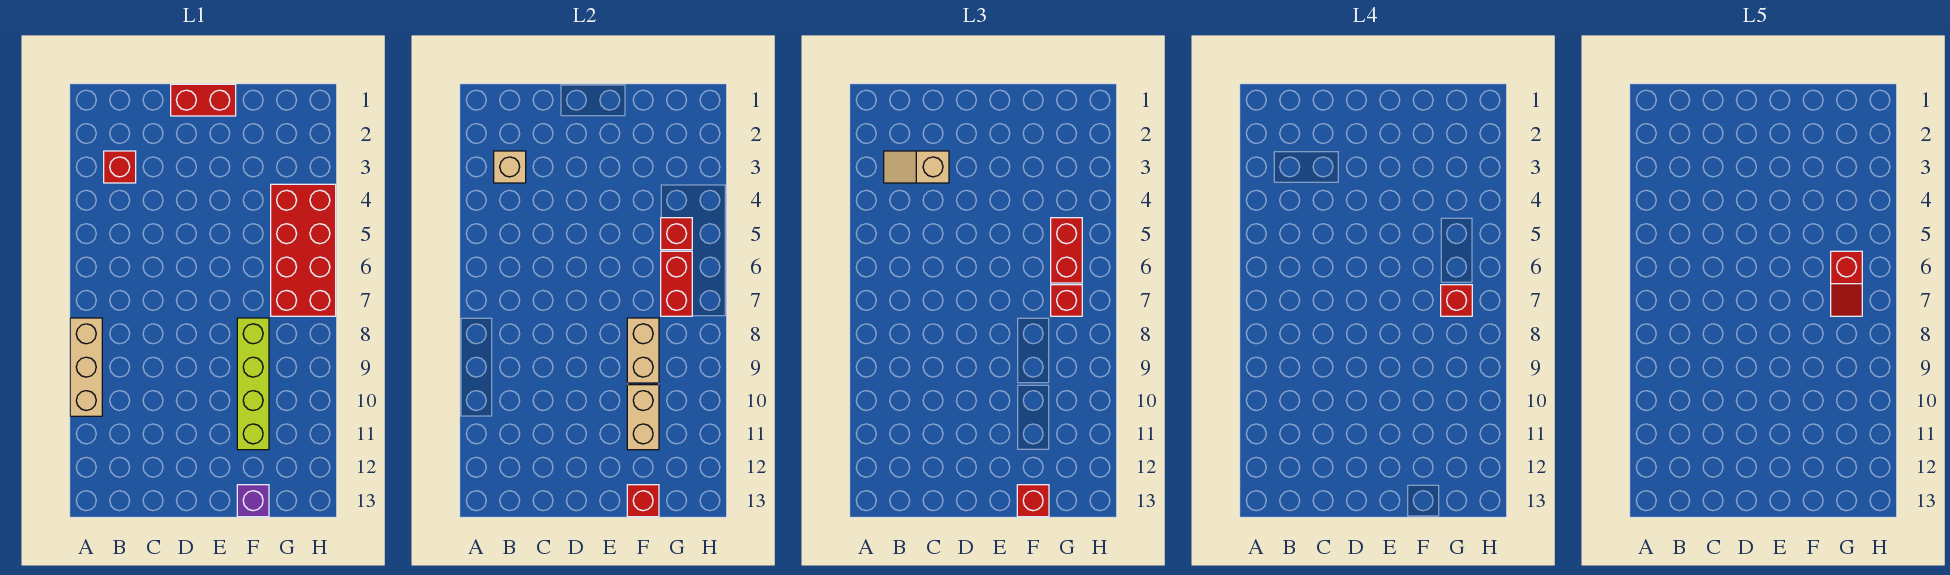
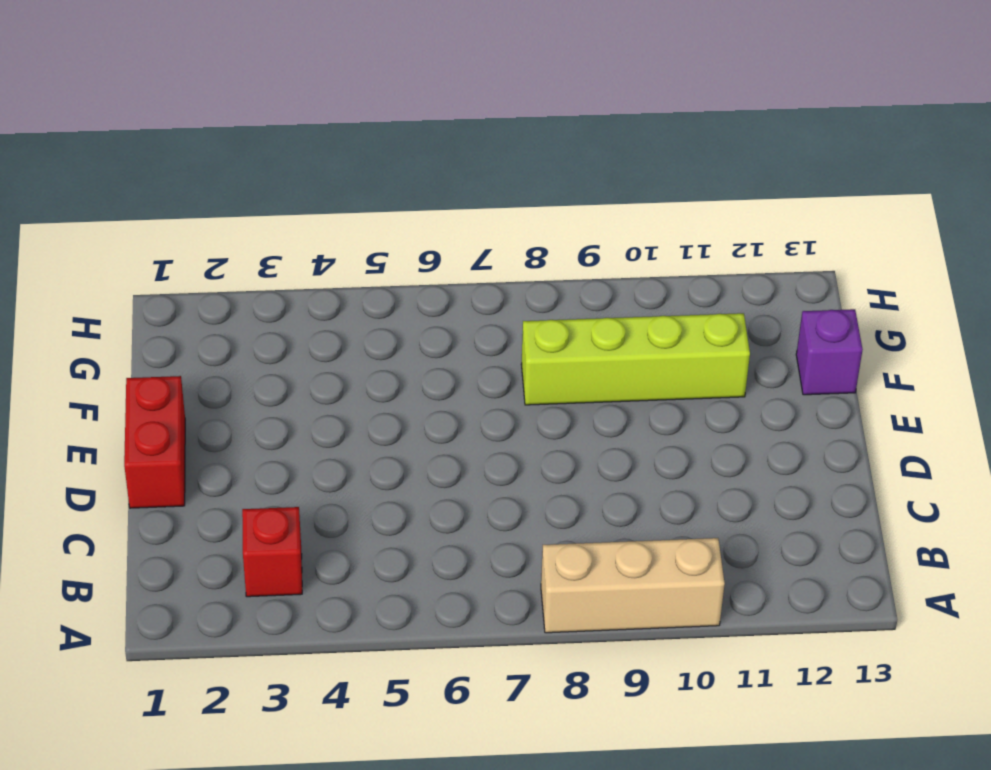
none -> red brick G4:H7 level 1
none -> tan brick B3 level 2
none -> tan brick F8:F9 level 2

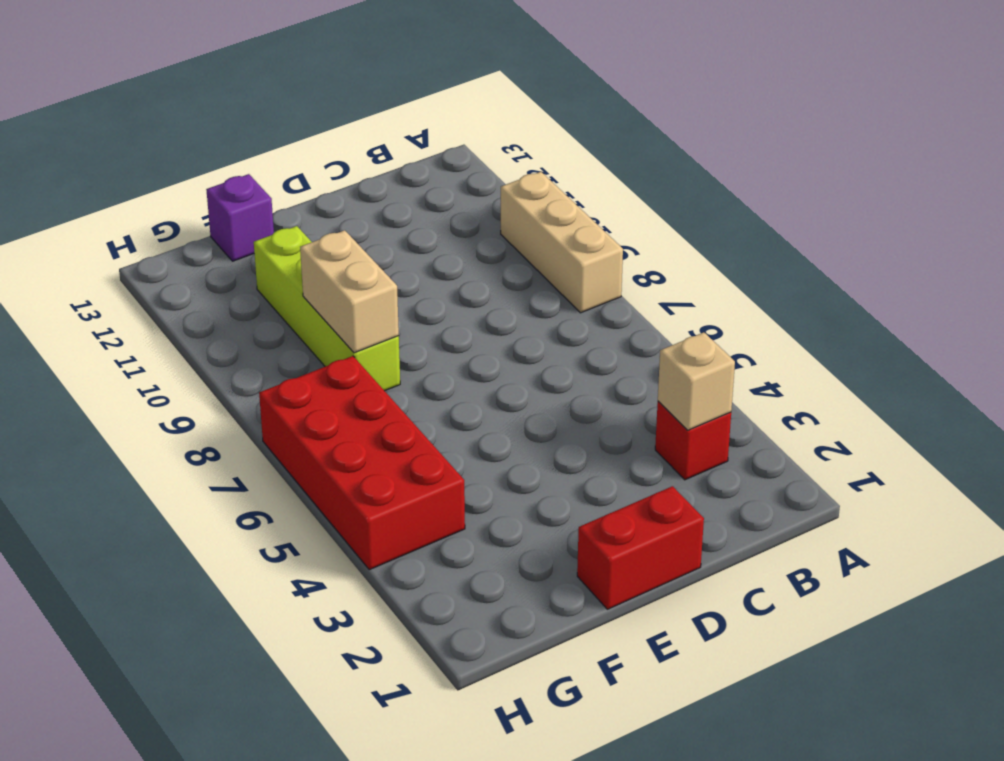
none -> tan brick F10:F11 level 2
none -> red brick F13 level 2
none -> red brick G5 level 2

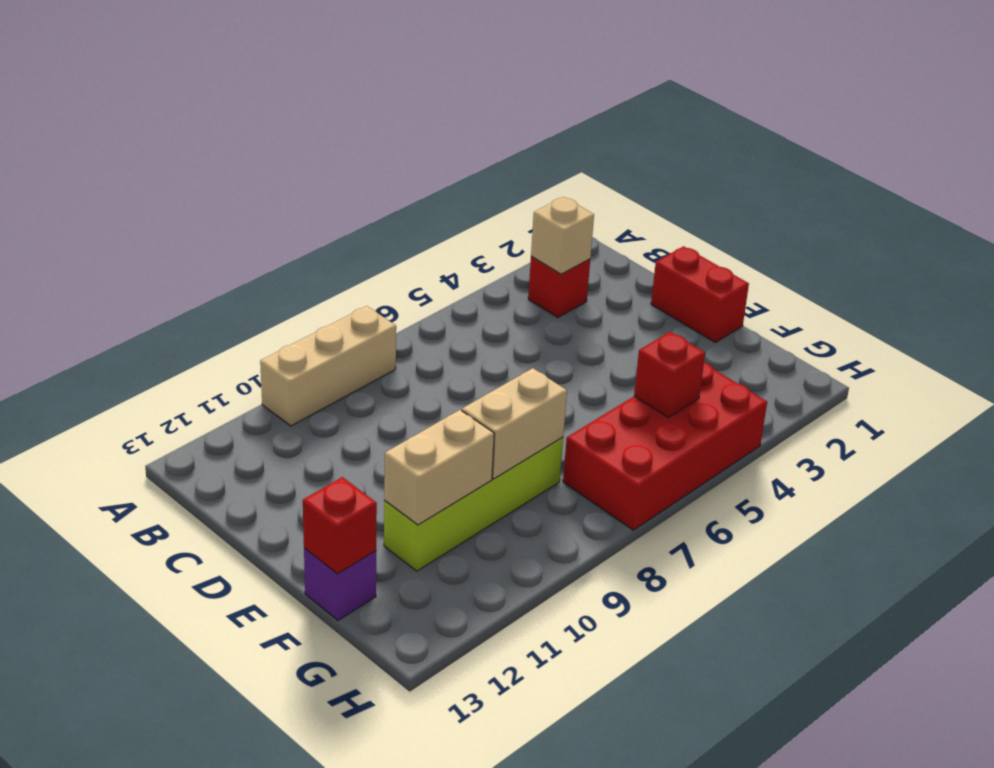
none -> red brick G6:G7 level 2
none -> tan slope B3:C3 level 3 top C
none -> red brick F13 level 3

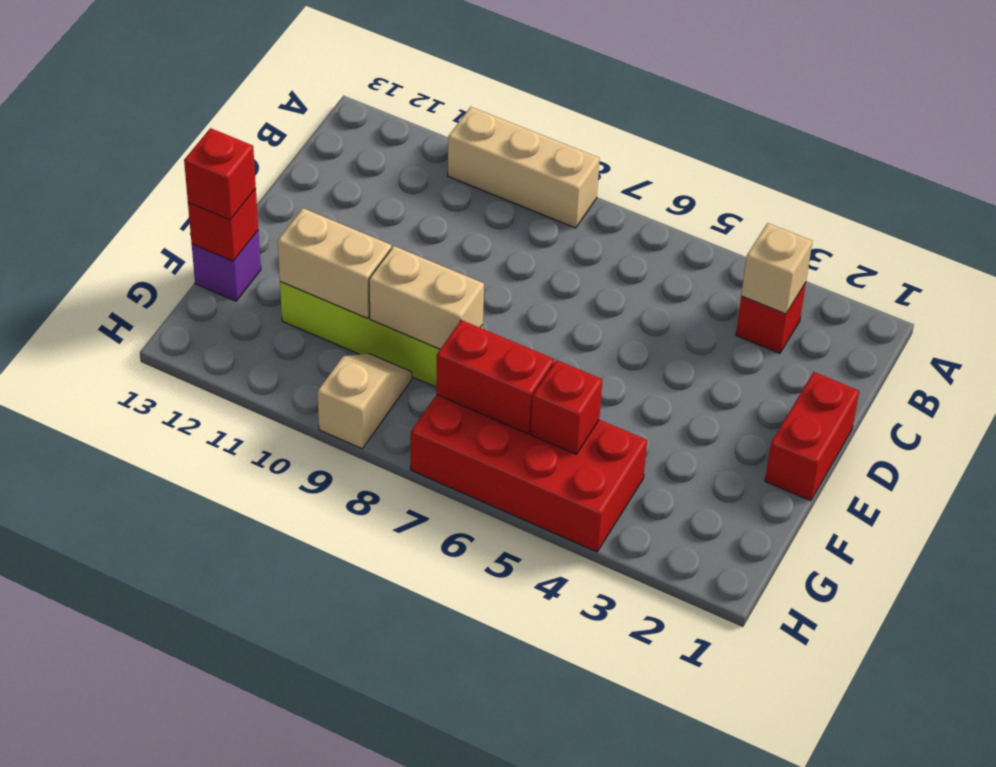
tan slope G9:H9 level 1 top H -> tan slope B3:C3 level 3 top C
none -> red brick G5:G6 level 3
none -> red brick G7 level 3
none -> red brick G7 level 4

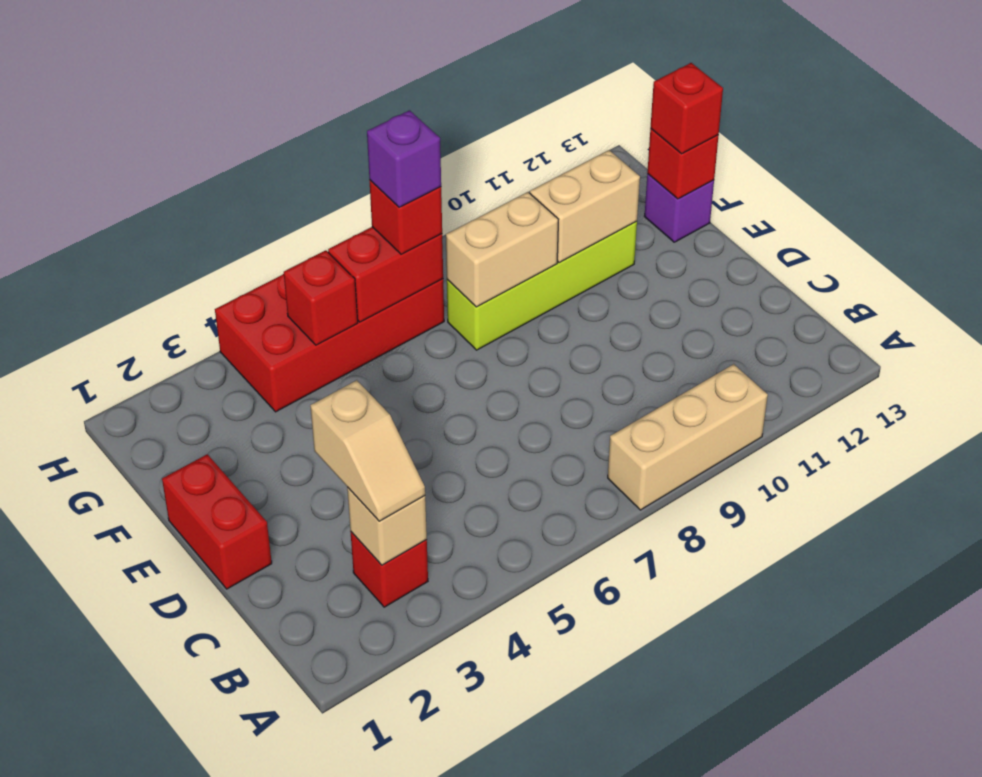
purple brick G7 level 4 -> red brick G7 level 4
none -> red brick G5:G6 level 3
none -> red slope G6:G7 level 5 top 6

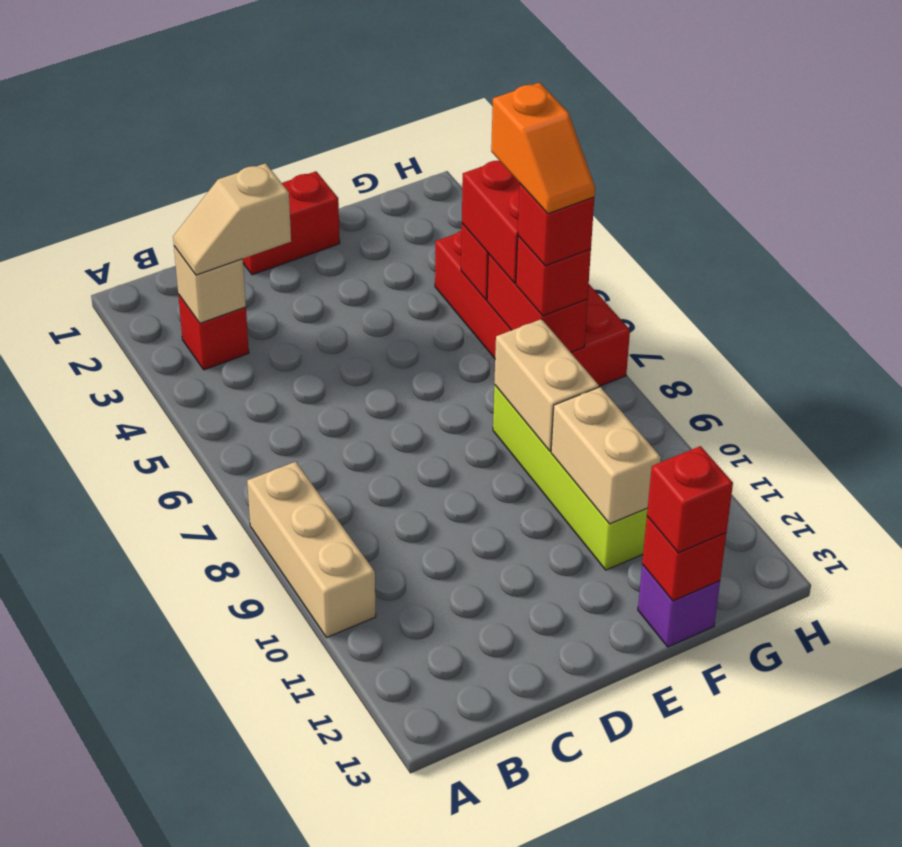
orange slope G6:G7 level 5 top 6 -> red slope G6:G7 level 5 top 6

